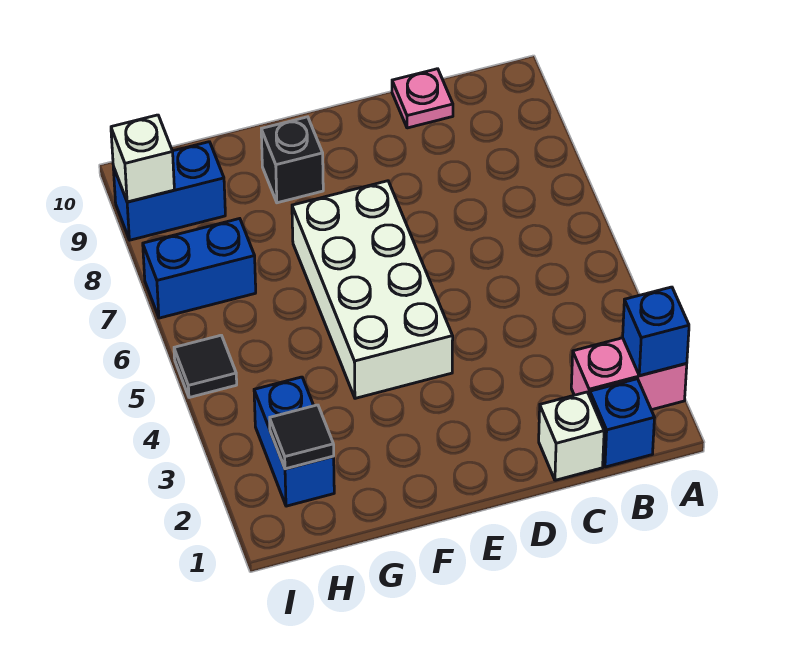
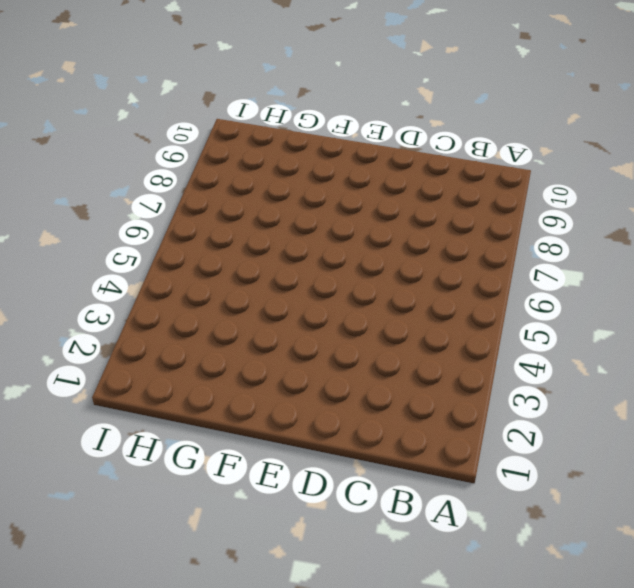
none -> pink brick A2:B2 level 1
none -> blue brick B1 level 1
none -> white brick C1 level 1

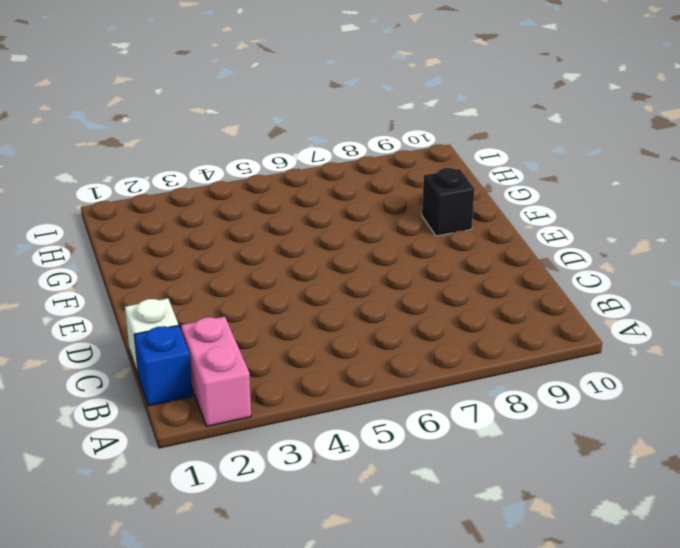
none -> pink plate C10 level 1
none -> white brick E4:F7 level 1
none -> blue brick H2:H3 level 1

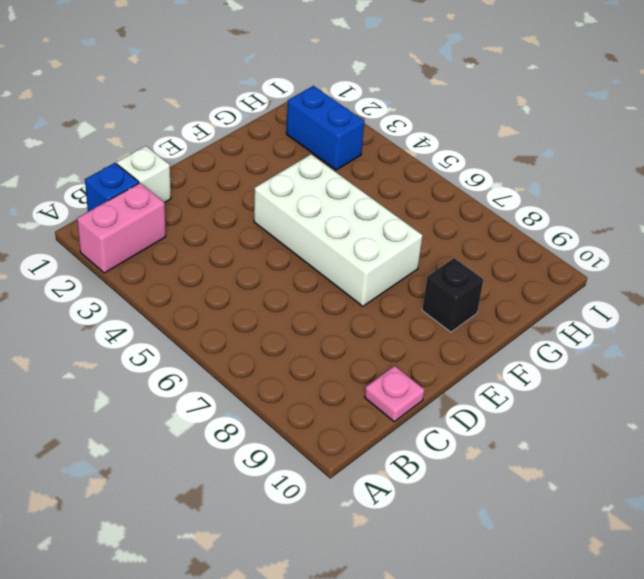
none -> blue brick H7:I7 level 1
none -> blue brick H9:I9 level 1
none -> black tile I5 level 1

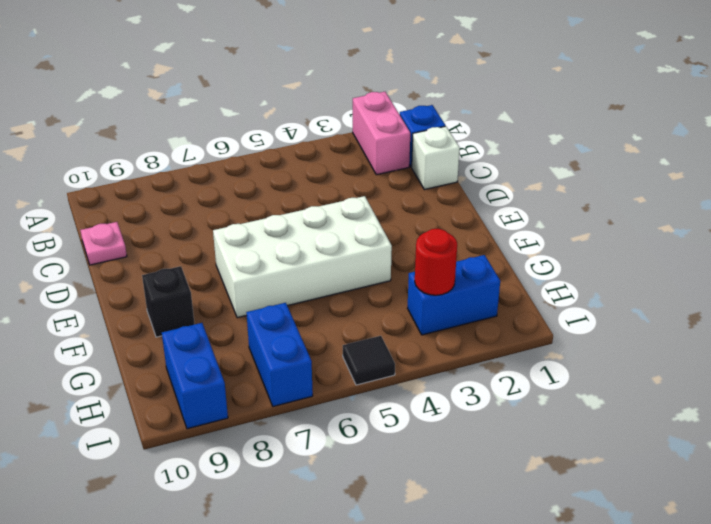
red round brick H3 level 2 -> none
none -> blue brick A2 level 2
none -> black tile H2 level 2
none -> white brick I9 level 2

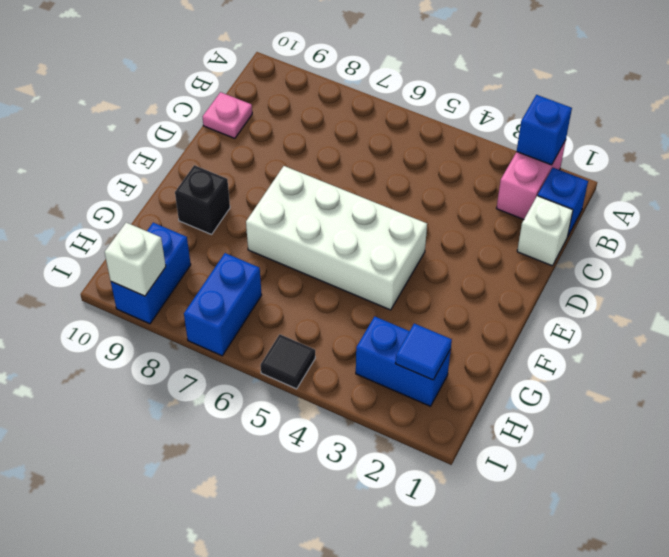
blue tile H2 level 2 -> black tile H2 level 2

